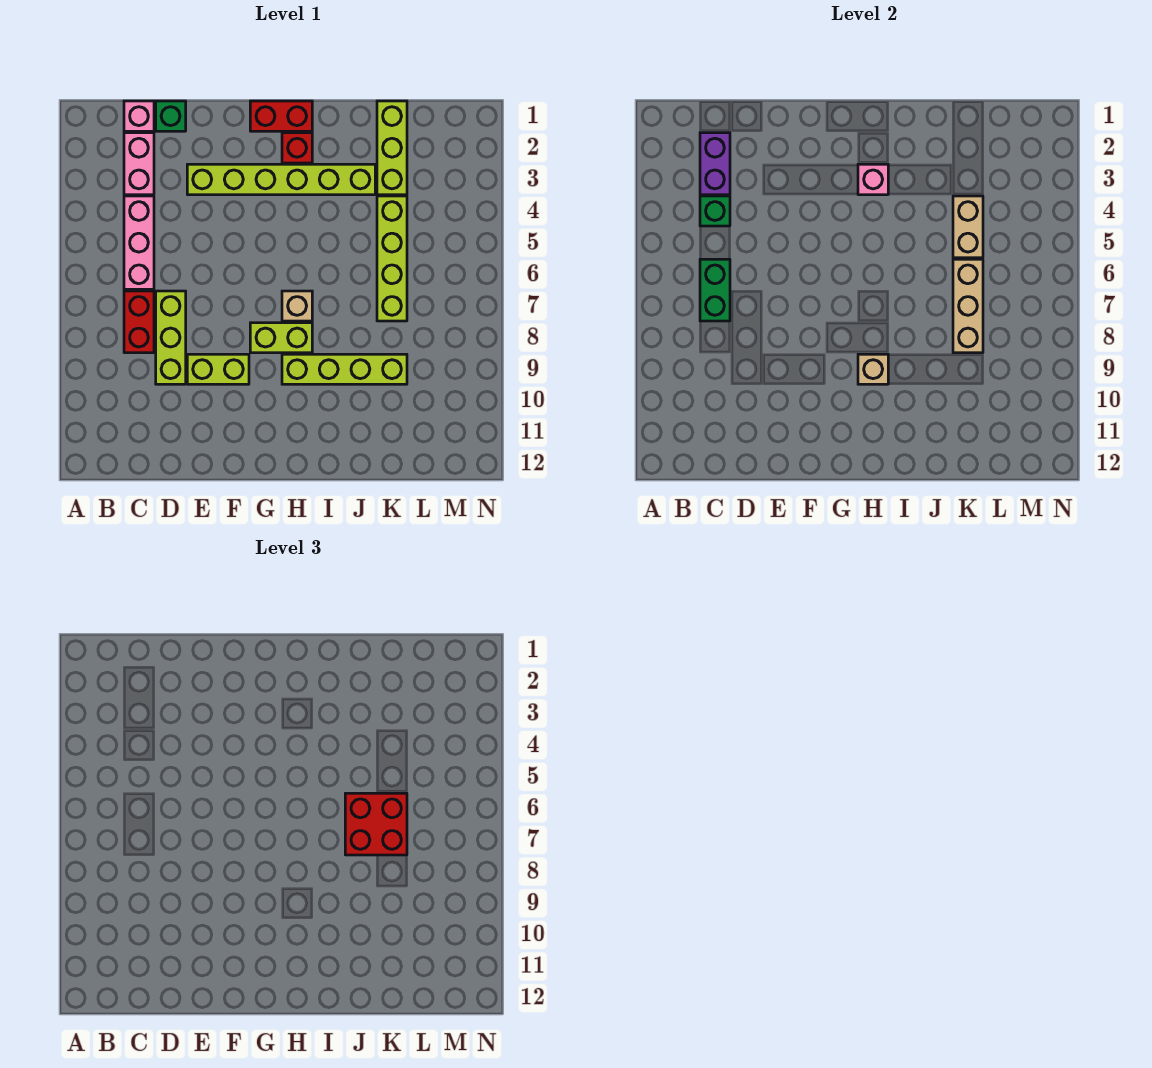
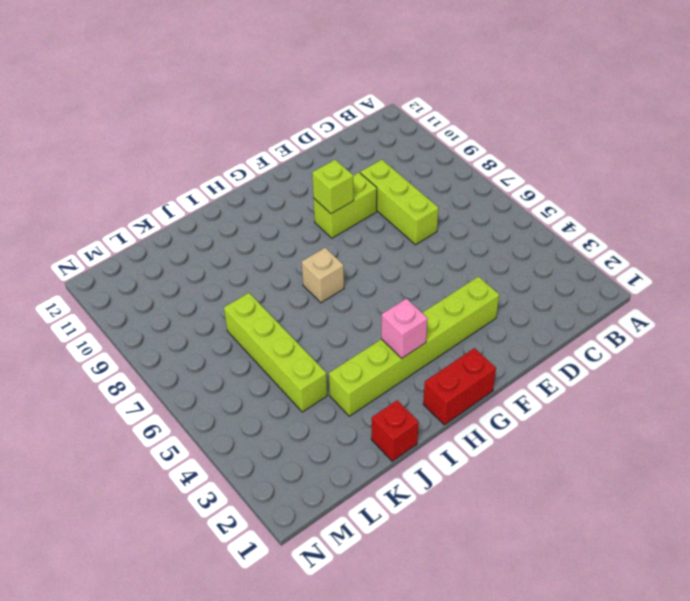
lime brick F9 level 2 -> none
red brick J1 level 1 -> red brick H2 level 1
none -> pink brick C1 level 1
none -> pink brick C2:C3 level 1
none -> pink brick C4:C6 level 1

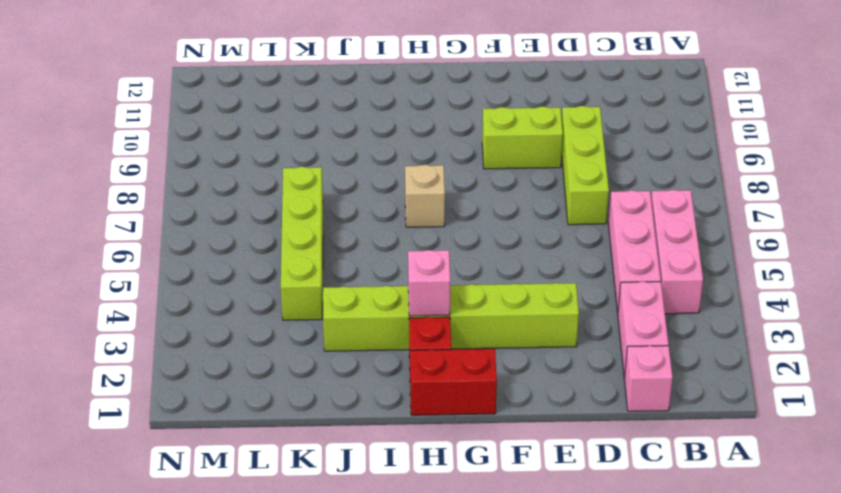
pink brick B4:B6 level 1 -> none
none -> red brick C7:C8 level 1
none -> green brick D1 level 1
none -> lime brick G8:H8 level 1

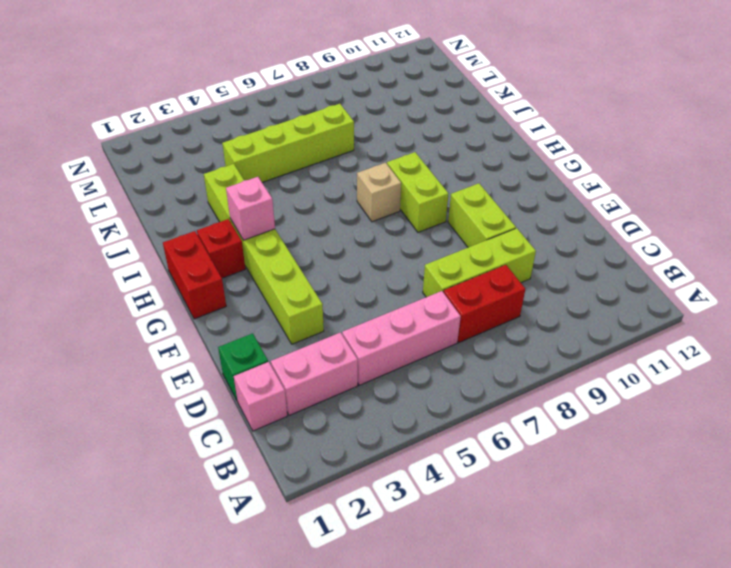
none -> lime brick H9:K9 level 1
none -> lime brick K1:K3 level 1
none -> purple brick C2:C3 level 2

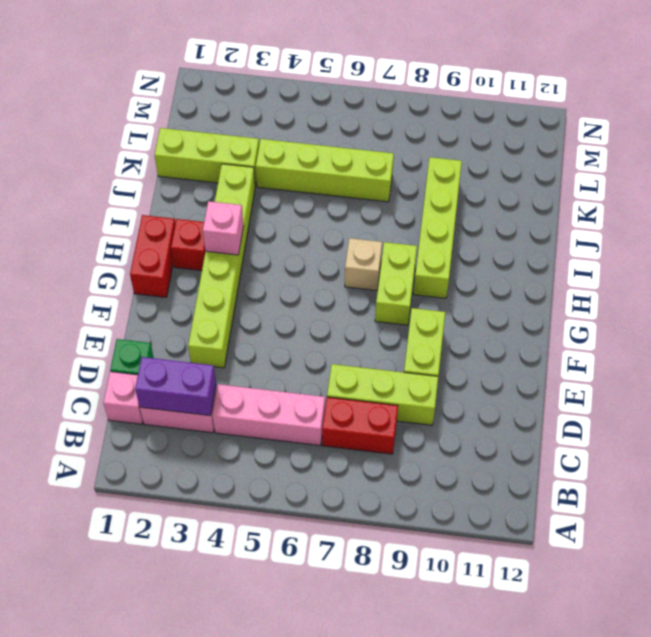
none -> green brick C4 level 2
none -> green brick C6:C7 level 2
none -> tan brick H9 level 2

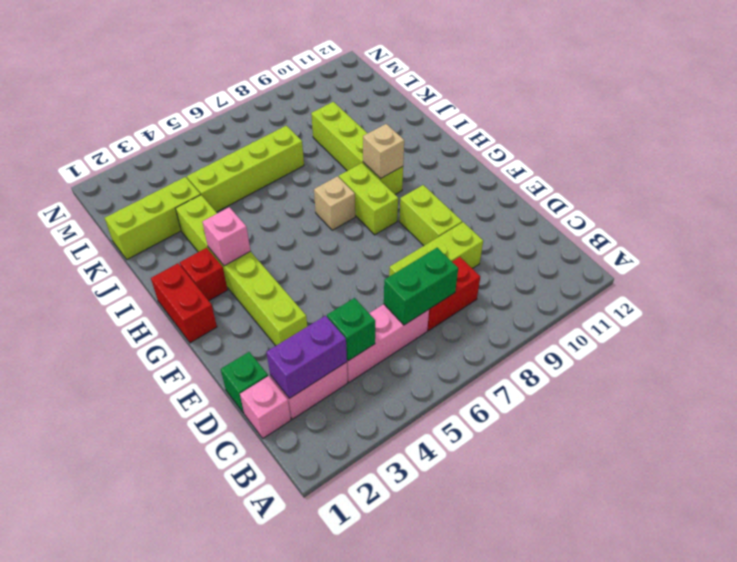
none -> tan brick K4:K5 level 2
none -> tan brick K6:K8 level 2
none -> red brick J6:K7 level 3

